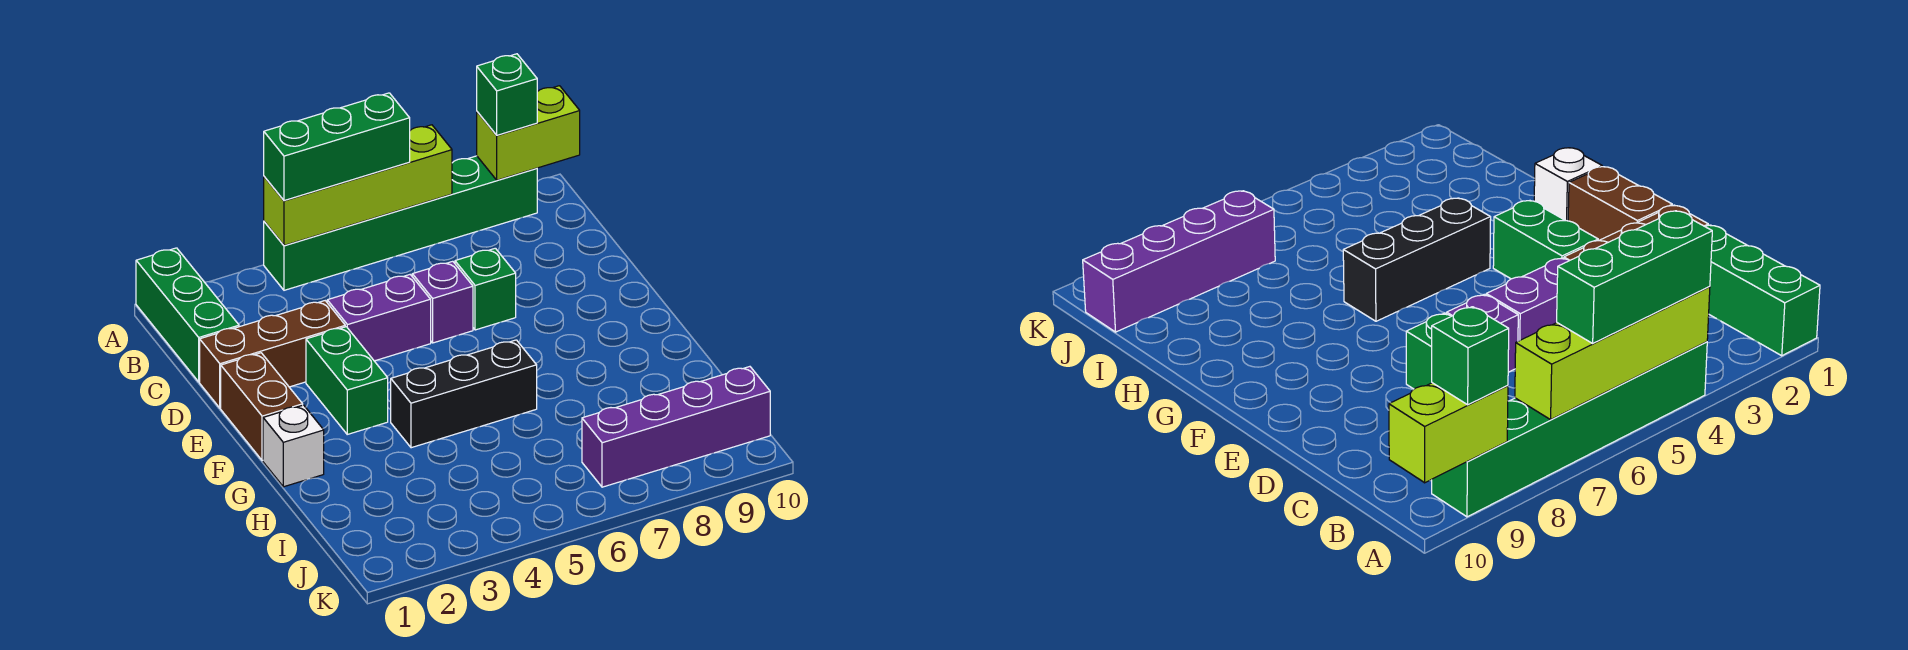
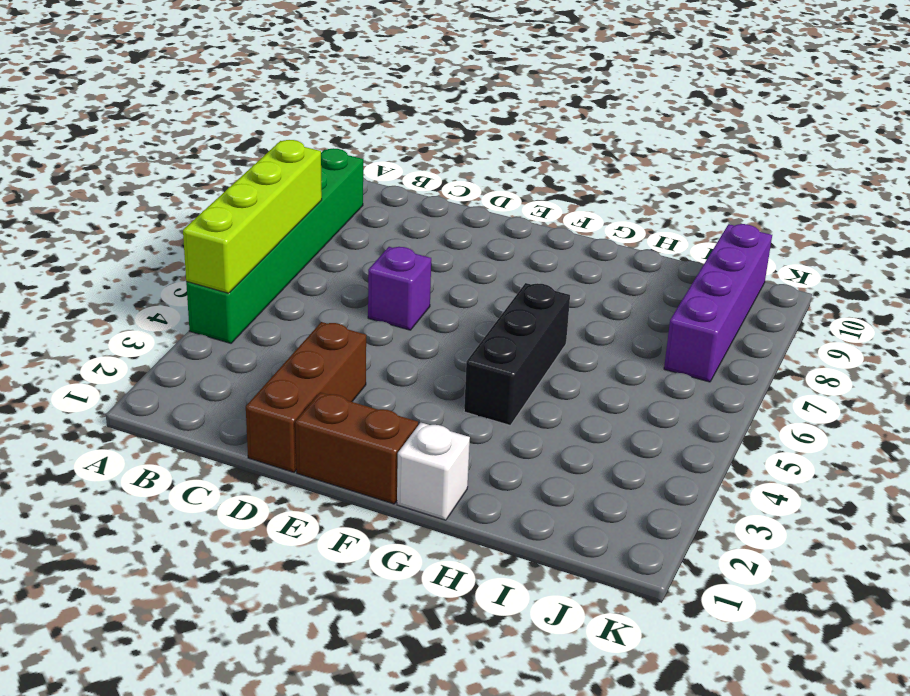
none -> green brick A1:C1 level 1
none -> purple brick D4:D5 level 1
none -> green brick D7 level 1

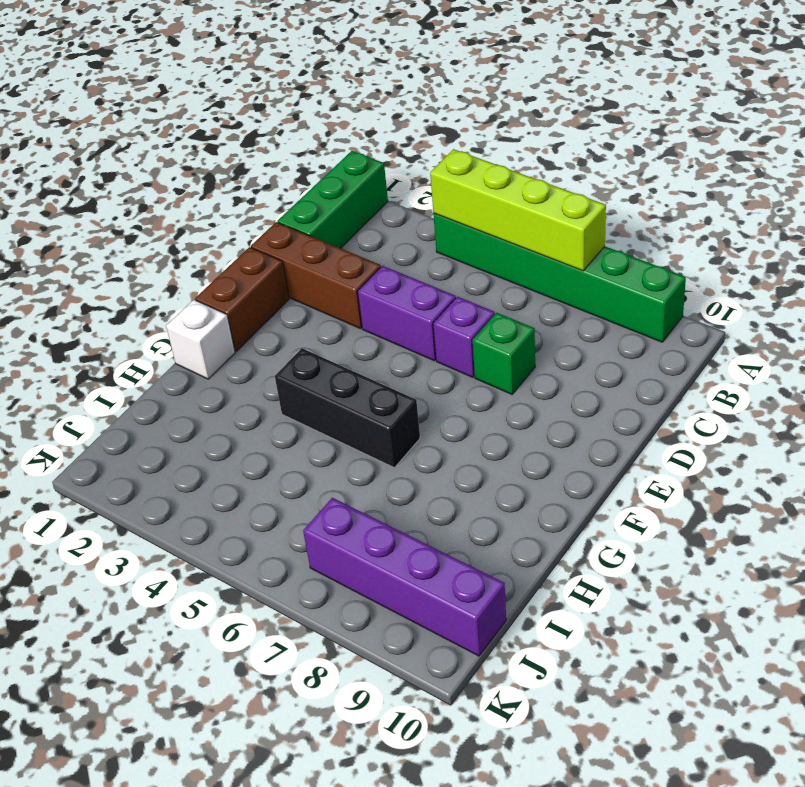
none -> green brick E3:F3 level 1
none -> lime brick A9:A10 level 2
none -> green brick A4:A6 level 3

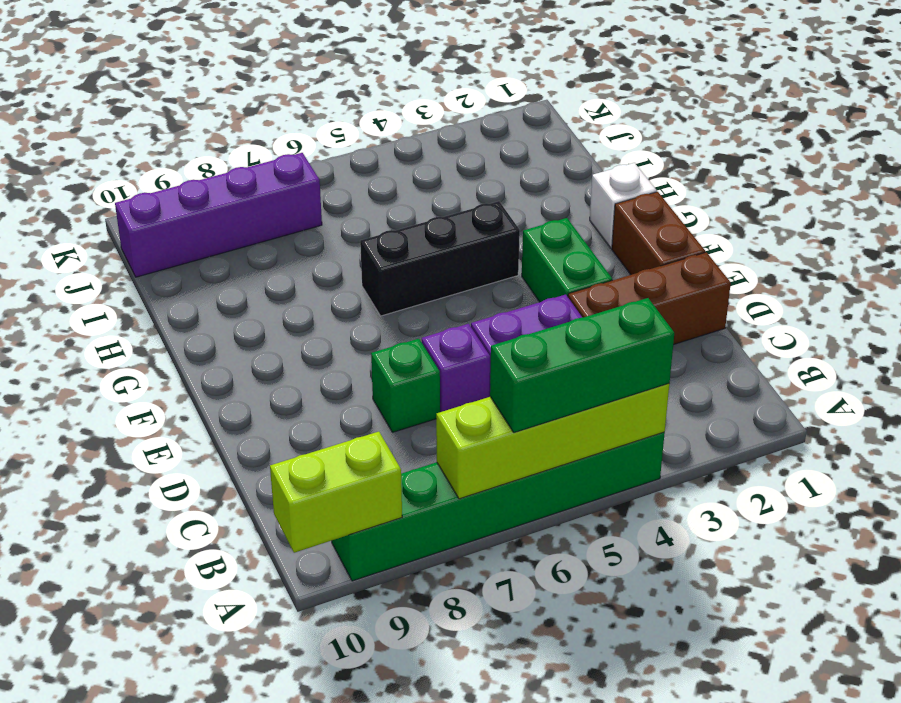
none -> green brick A1:C1 level 1
none -> green brick A9 level 3

